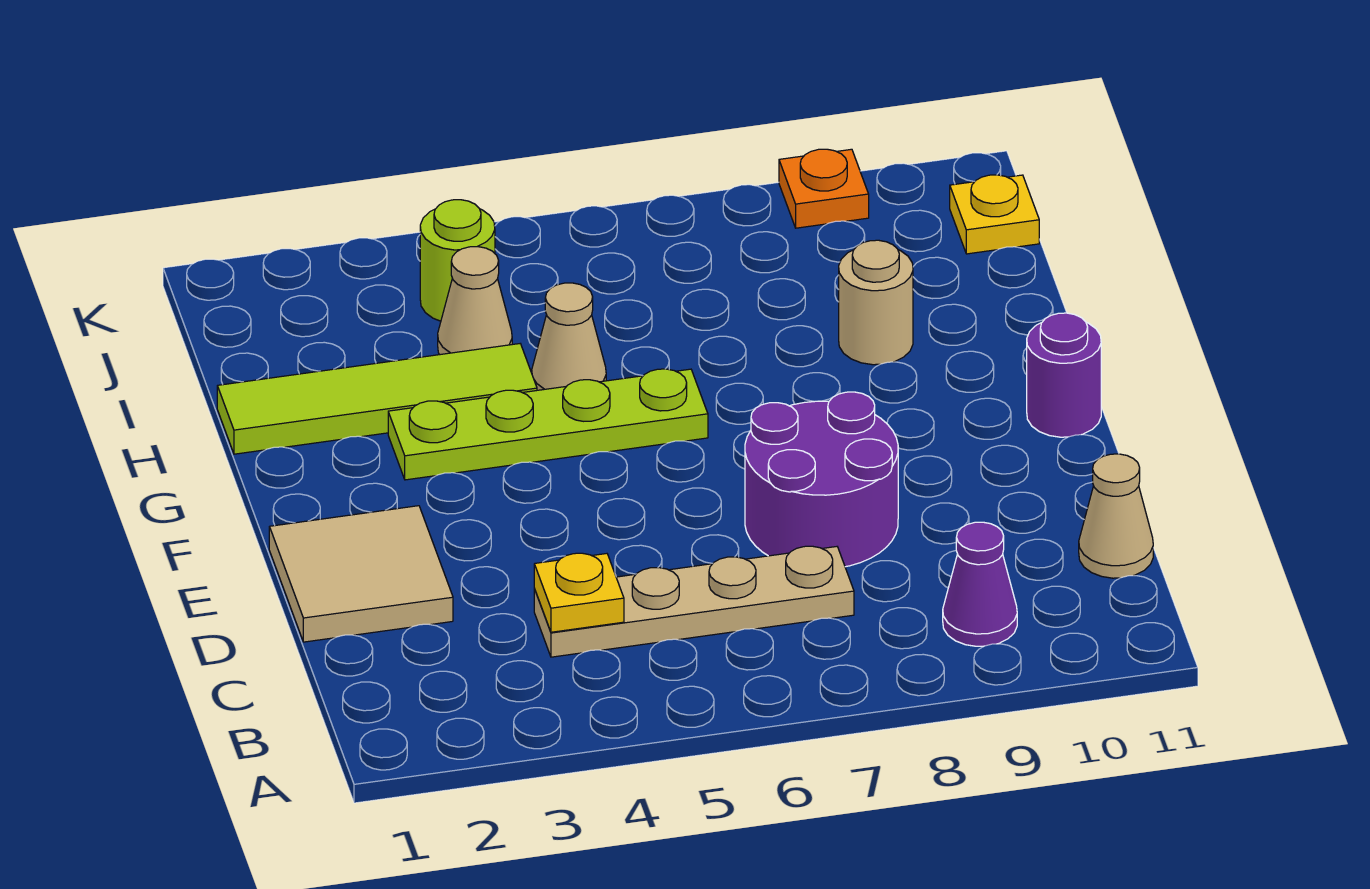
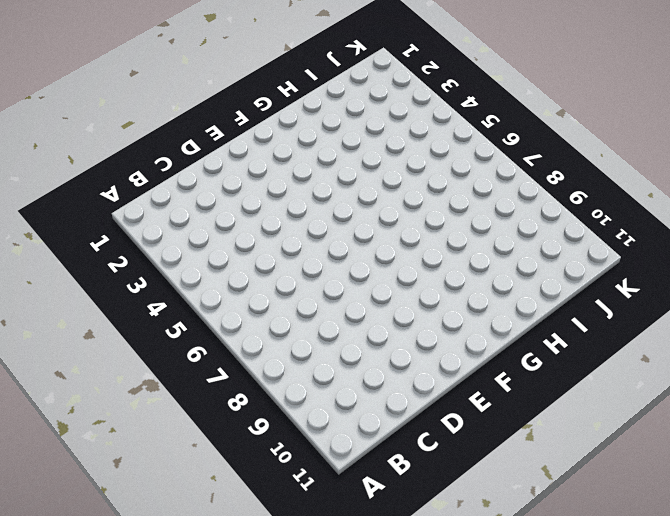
none -> purple cone B9 level 1
none -> tan plate C4:C7 level 1
none -> tan cone C11 level 1

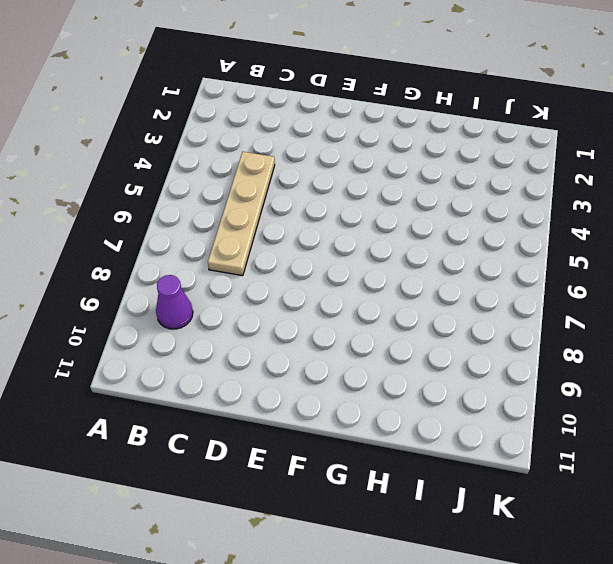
none -> tan cone C11 level 1
none -> tan tile D1:E2 level 1
none -> purple round brick D7:E8 level 1

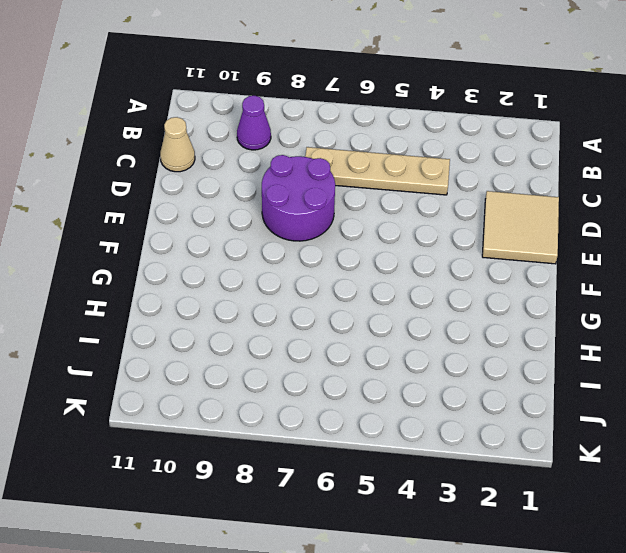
none -> purple round brick F11 level 1
none -> lime plate G3:G6 level 1
none -> lime tile H1:H4 level 1

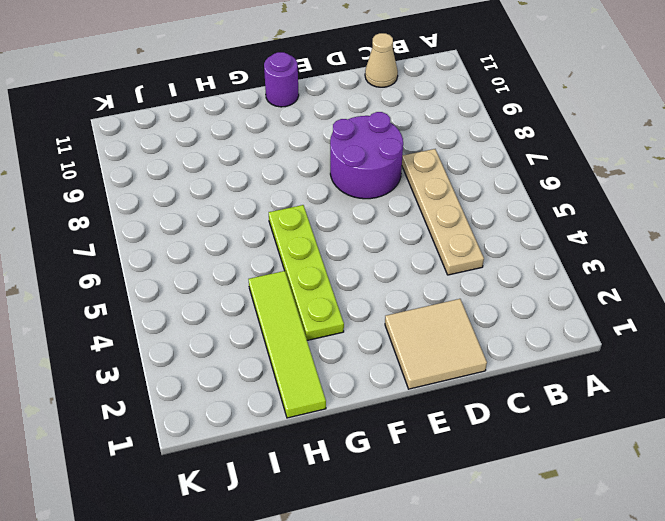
none -> purple cone B9 level 1
none -> tan cone H5 level 1
none -> tan round brick H9 level 1

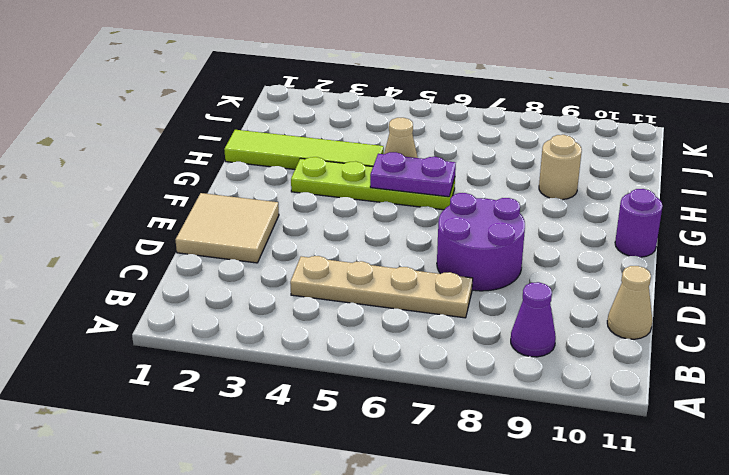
purple plate G5:G6 level 2 -> none
none -> tan cone I4 level 1
none -> lime round brick J4 level 1
none -> yellow plate J11 level 1

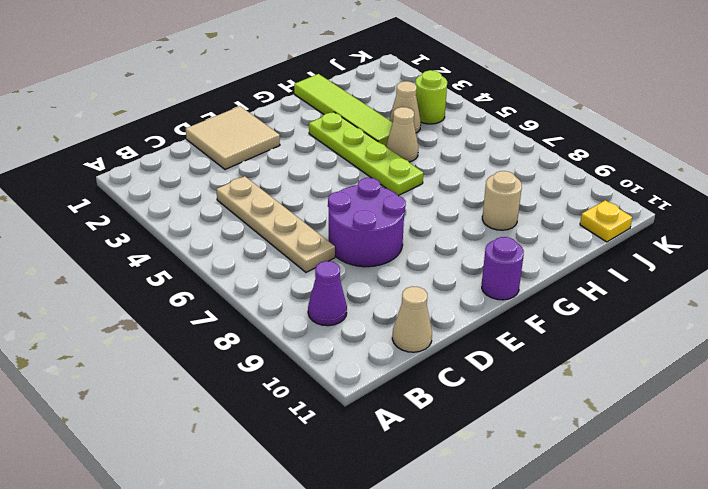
none -> orange plate K9 level 1
none -> yellow plate C4 level 2

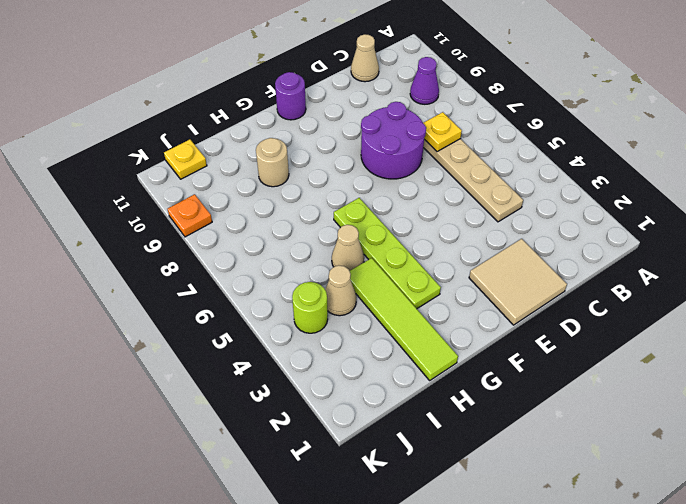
yellow plate C7 level 2 -> yellow plate C4 level 2

